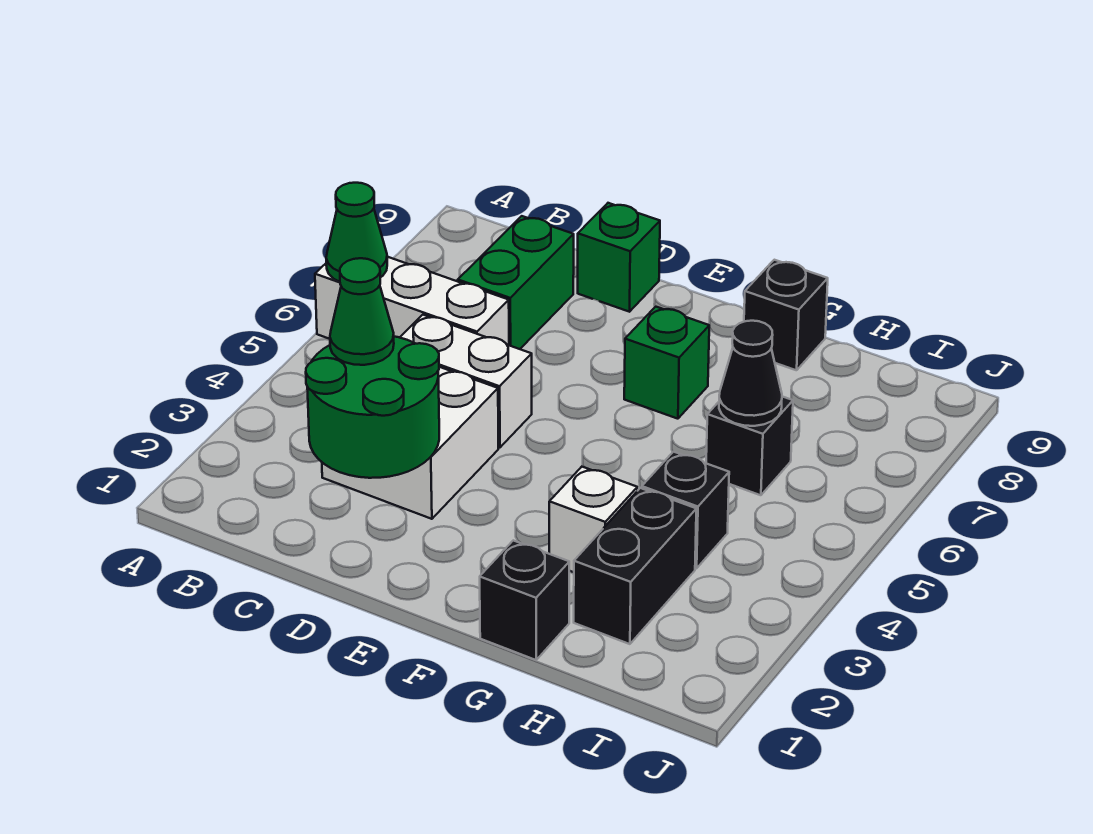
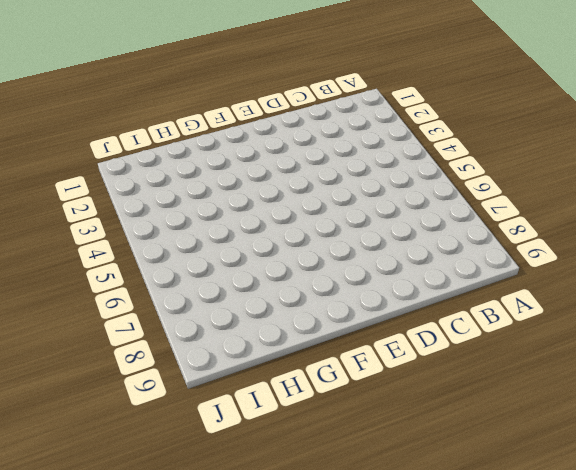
none -> white brick A6:C6 level 1
none -> white brick C3:D4 level 1
none -> white brick C5:D5 level 1

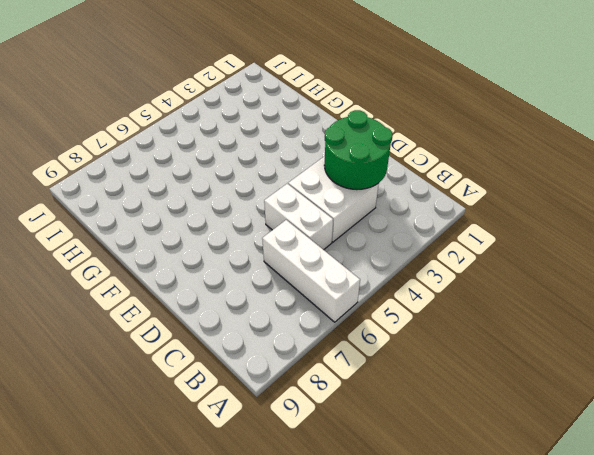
none -> green brick C7:C8 level 1
none -> green brick D9 level 1
none -> green brick F7 level 1

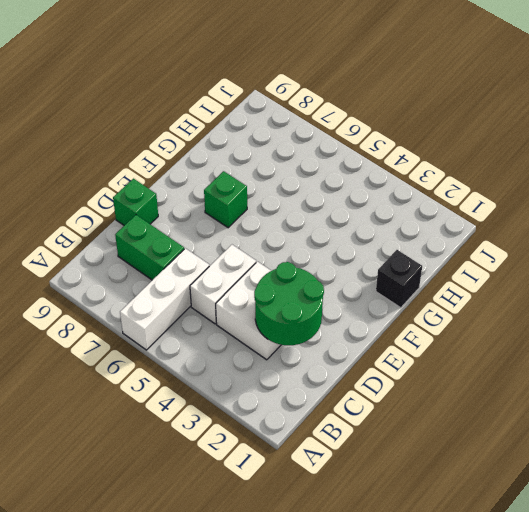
none -> white brick G3 level 1
none -> black brick G9 level 1
none -> black brick H2:H3 level 1

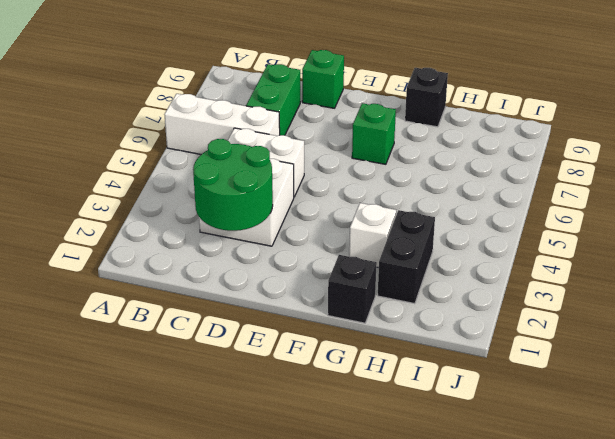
none -> black brick H4 level 1
none -> black brick H6 level 1
none -> green cone A6 level 2

